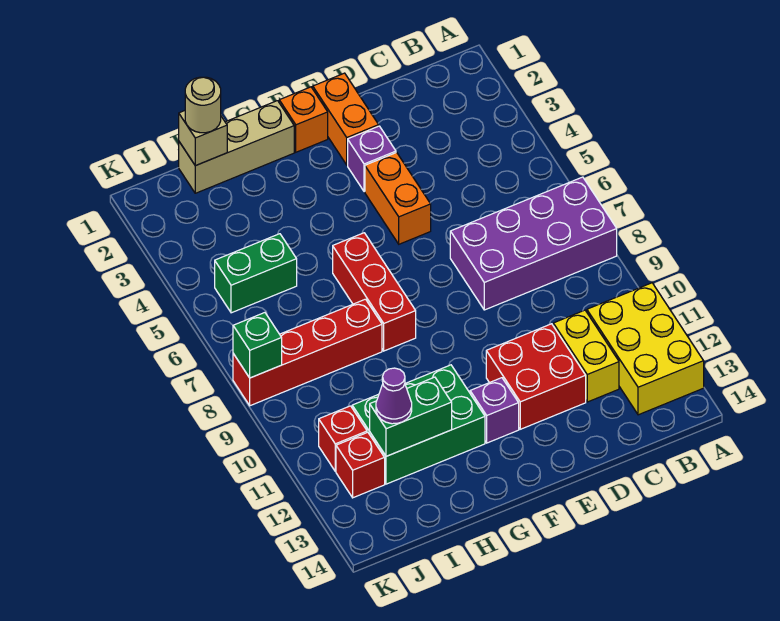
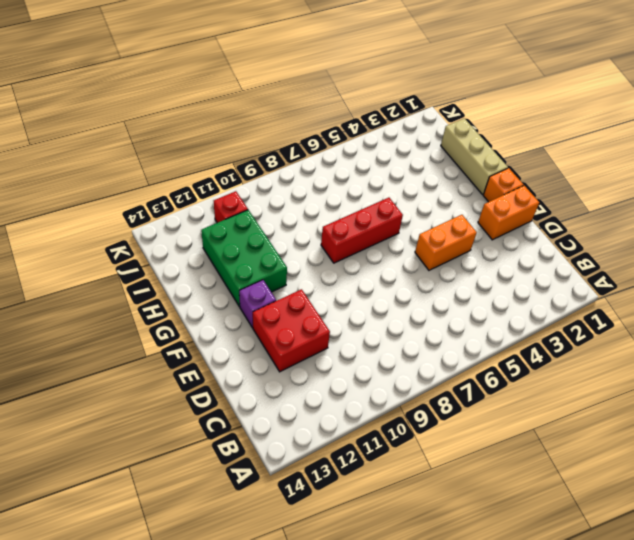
none -> purple brick A7:D8 level 1
none -> yellow brick A11:B13 level 1
none -> yellow brick C11:C12 level 1

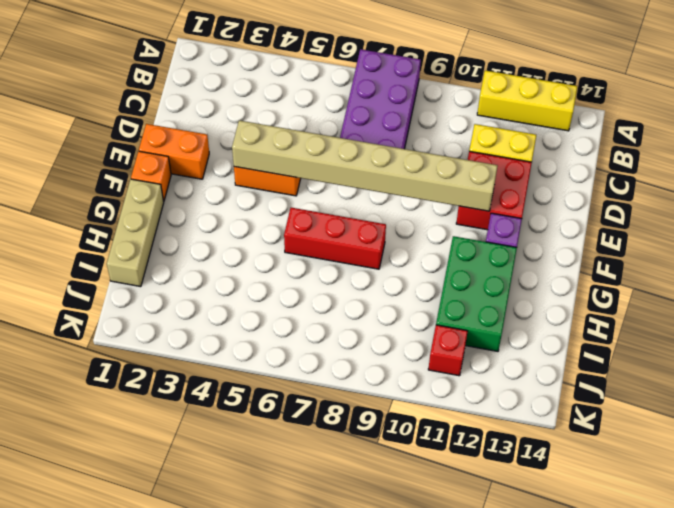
yellow brick A11:A13 level 1 -> yellow brick A11:B13 level 1
tan brick E4:E11 level 2 -> none
none -> purple brick E3 level 1
none -> red brick H8:K8 level 1
none -> green brick I5:J5 level 1

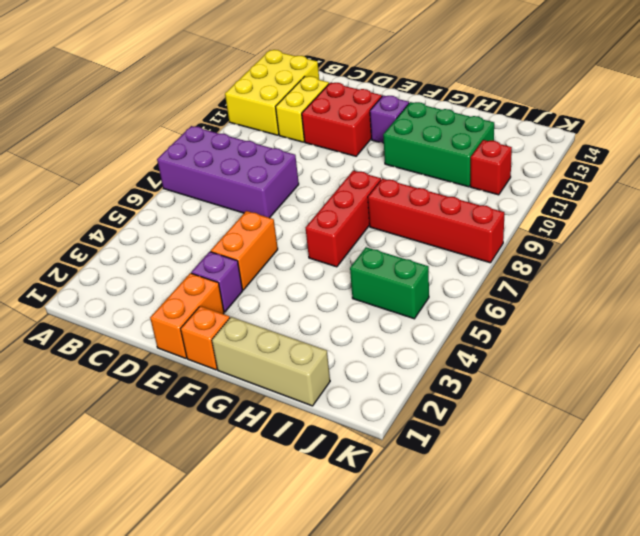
none -> red brick J12 level 1
none -> green brick H12:I12 level 2
none -> tan brick I1 level 2

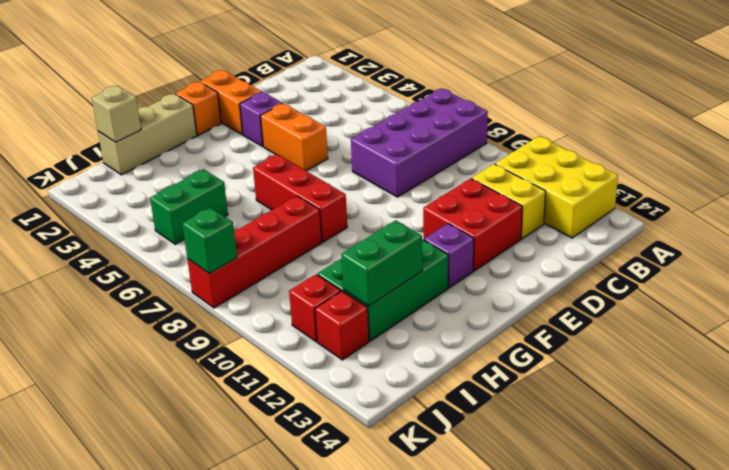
none -> tan round brick I1 level 3
none -> purple cone I12 level 3

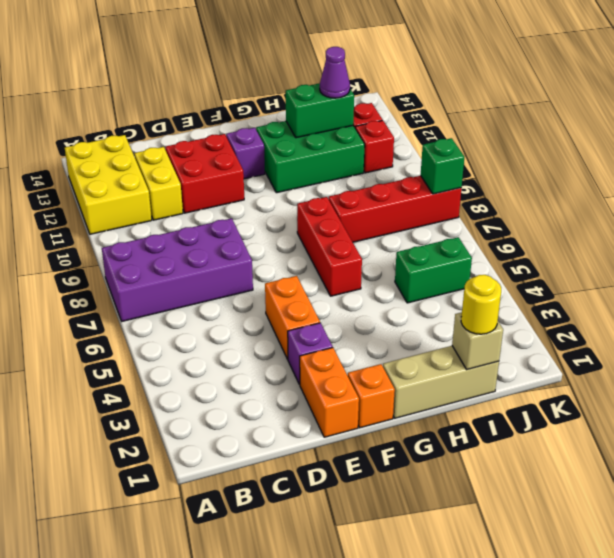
yellow round brick I1 level 3 -> tan round brick I1 level 3

